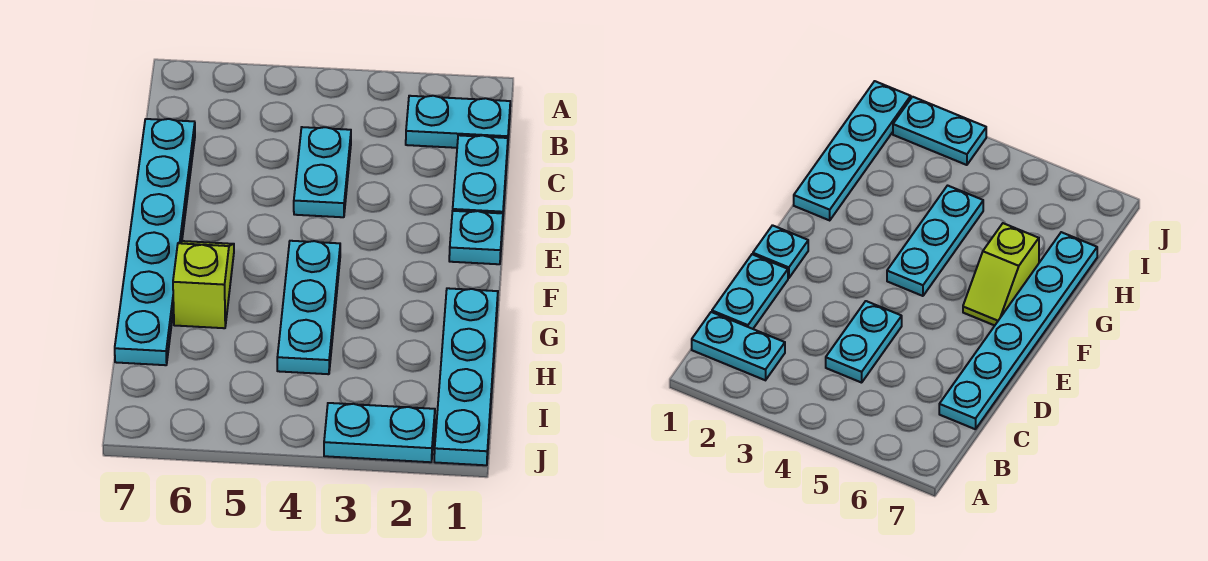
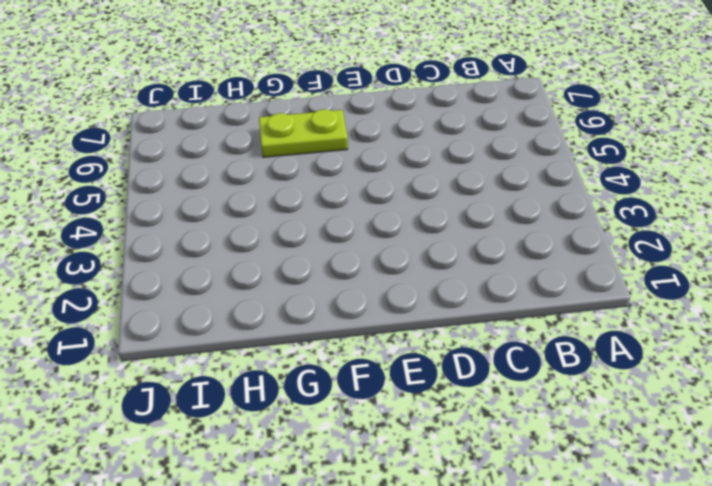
lime plate F6:G6 level 1 -> lime slope F6:G6 level 1 top G
none -> cyan plate B1:B2 level 1
none -> cyan plate C1:D1 level 1

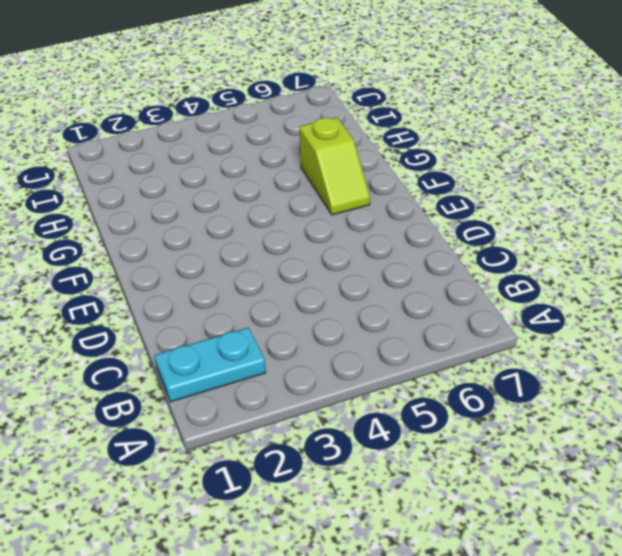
none -> cyan plate C1:D1 level 1
none -> cyan plate C4:D4 level 1

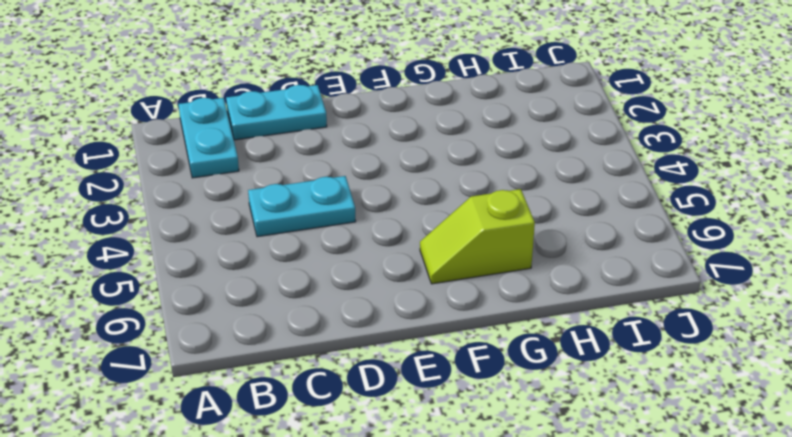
none -> cyan plate C7:H7 level 1
none -> cyan plate E1 level 1

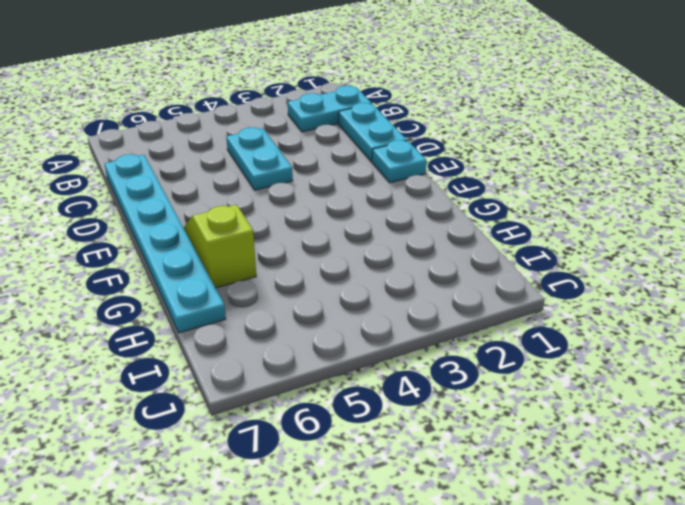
none -> cyan plate F4:H4 level 1
none -> cyan plate G1:J1 level 1

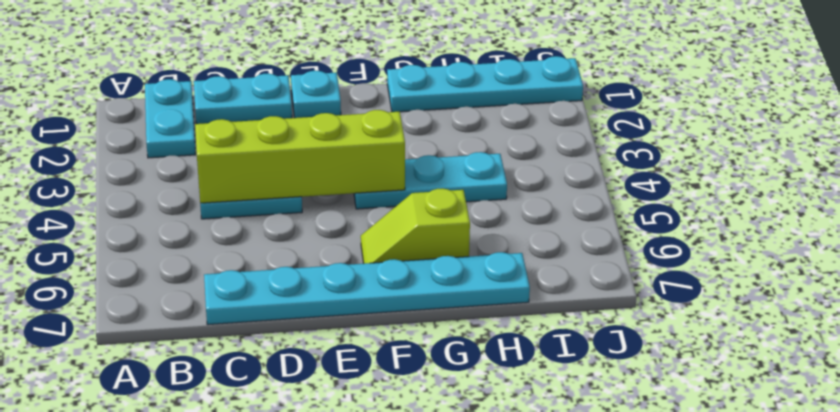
lime brick C4:F4 level 2 -> none
none -> cyan plate J2:J3 level 1

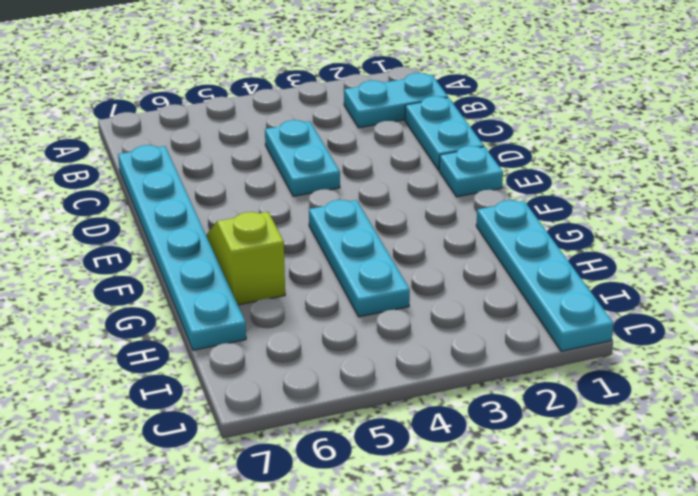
none -> cyan plate J2:J3 level 1

